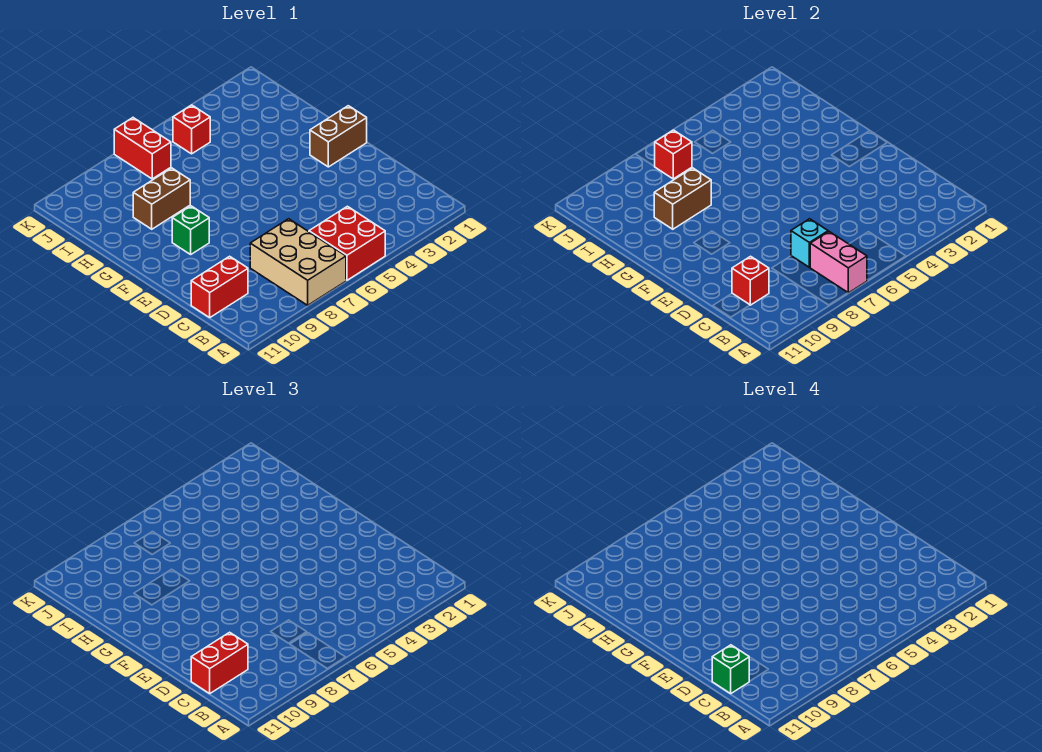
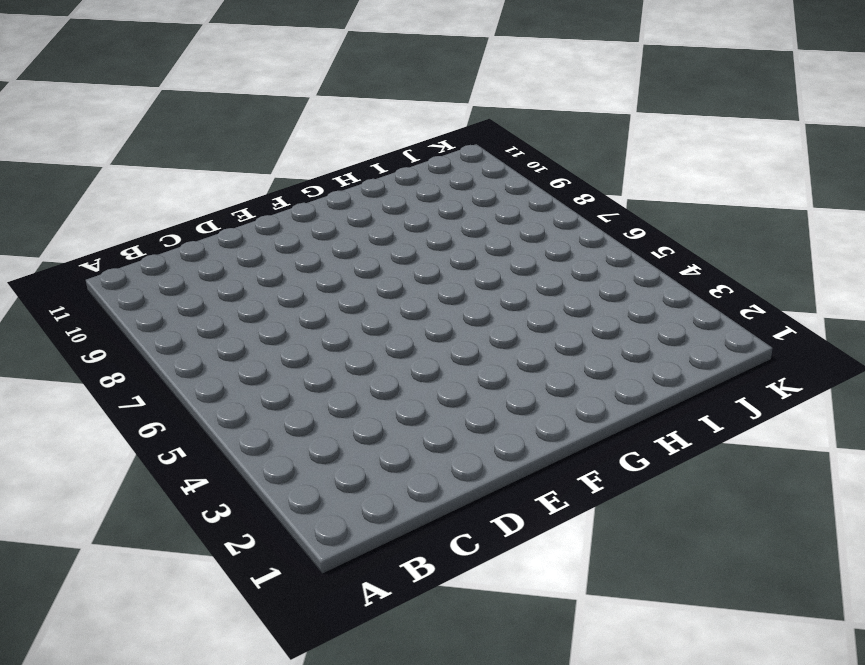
none -> red brick A5:B6 level 1
none -> tan brick A7:C8 level 1
none -> red brick C10:C11 level 1

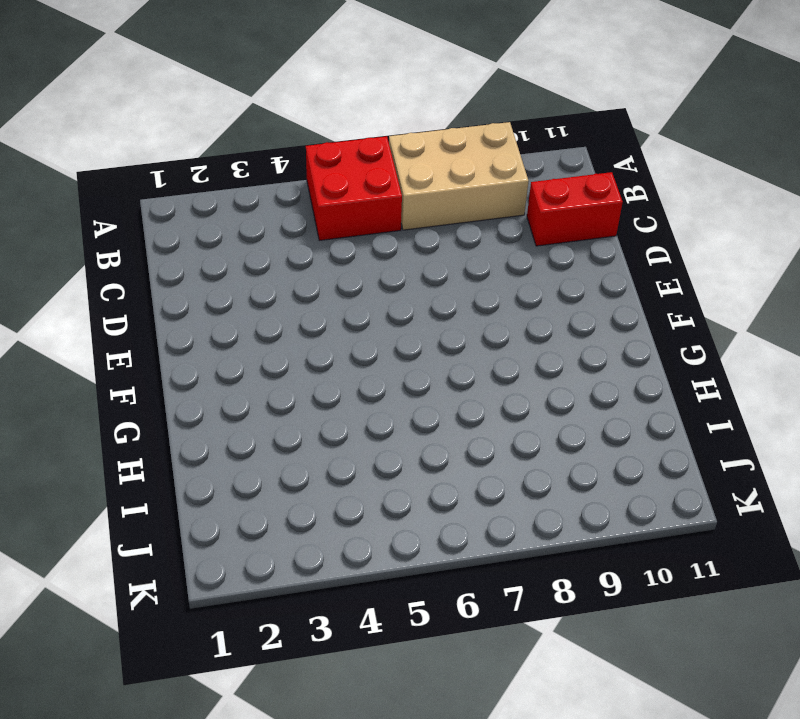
tan brick A7:B9 level 1 -> tan brick A7:C8 level 1
none -> brown brick F1:F2 level 1
none -> green brick F9 level 1
none -> brown brick H8:H9 level 1

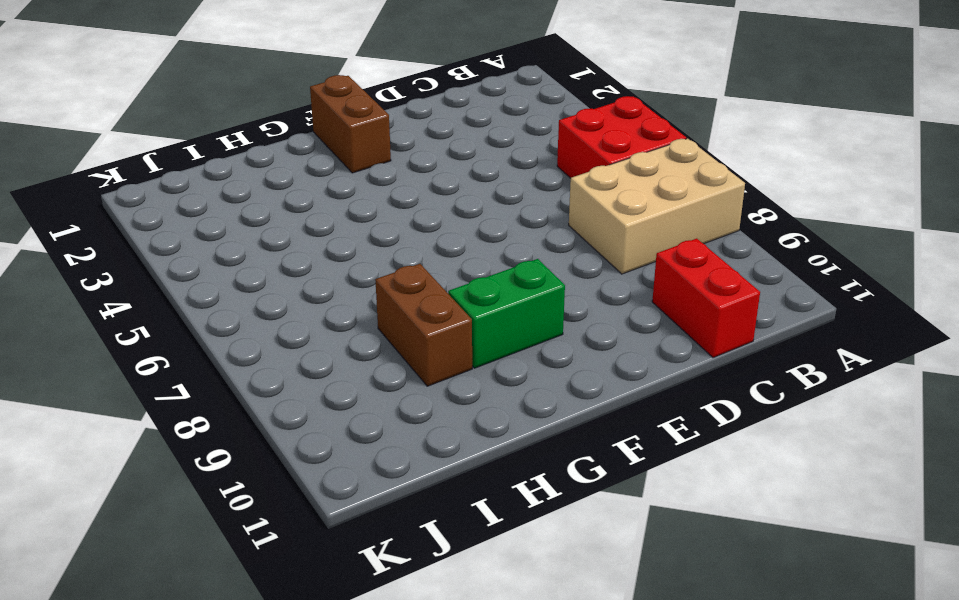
green brick F9:G9 level 1 -> green brick F9 level 1
none -> red brick J5 level 1
none -> red brick J7:K7 level 1
none -> pink brick A7:B7 level 2

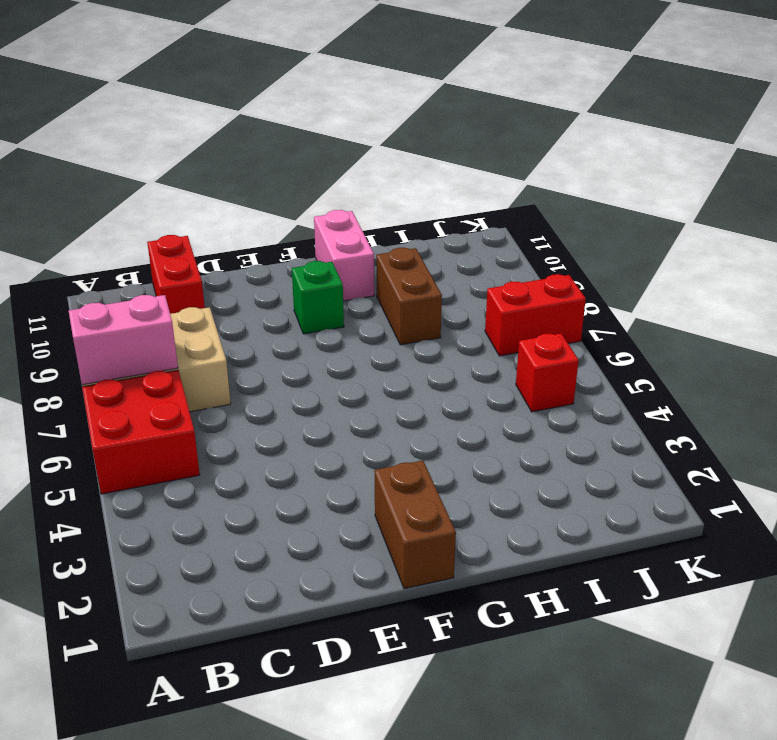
pink brick G10:G11 level 1 -> none
none -> cyan brick C7 level 2
none -> red brick C10 level 2
none -> brown brick H8:H9 level 2

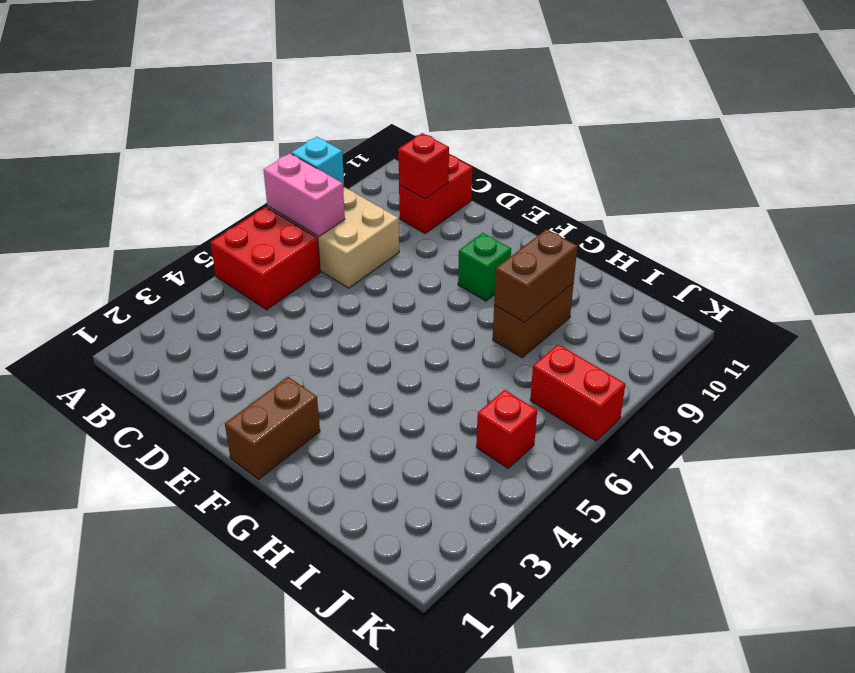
cyan brick A8 level 2 -> cyan brick C7 level 2
none -> red brick J7 level 2
none -> red brick C10:C11 level 3
none -> green brick C11 level 4

